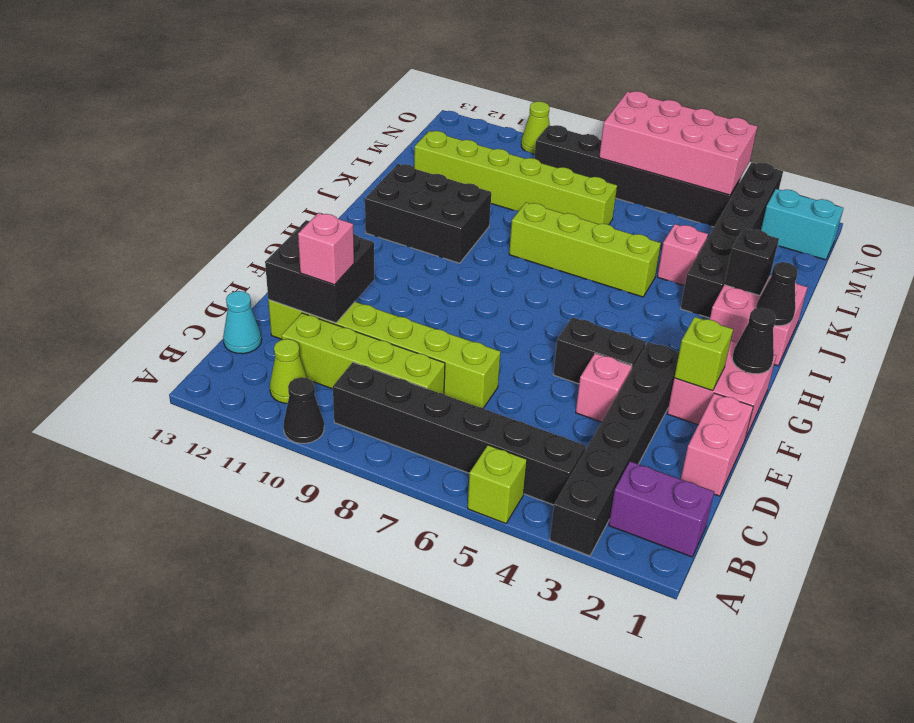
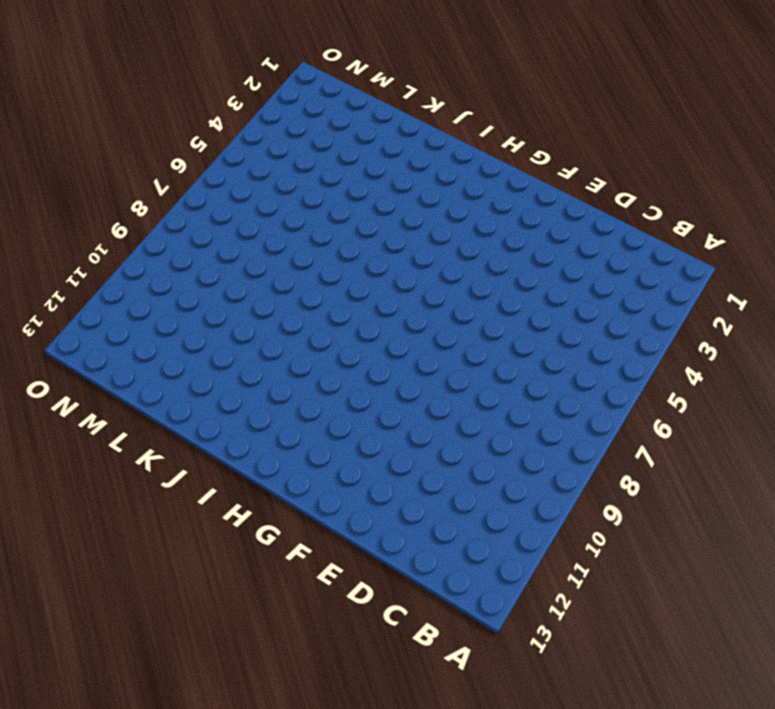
none -> black brick A3:F3 level 1
none -> lime brick A5 level 1
none -> black cone A10 level 1

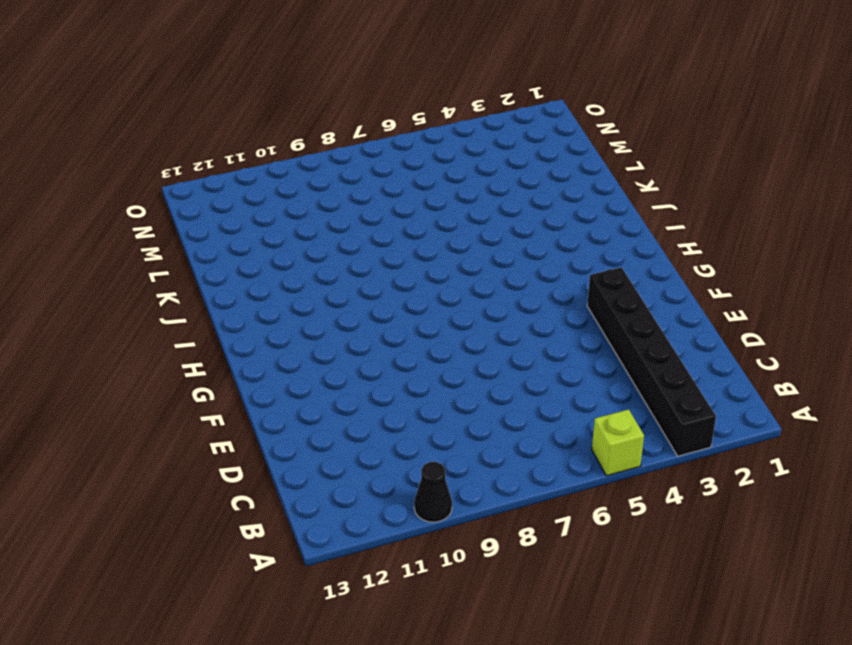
none -> purple brick B1:B2 level 1
none -> black brick B4:B9 level 1
none -> lime cone B11 level 1

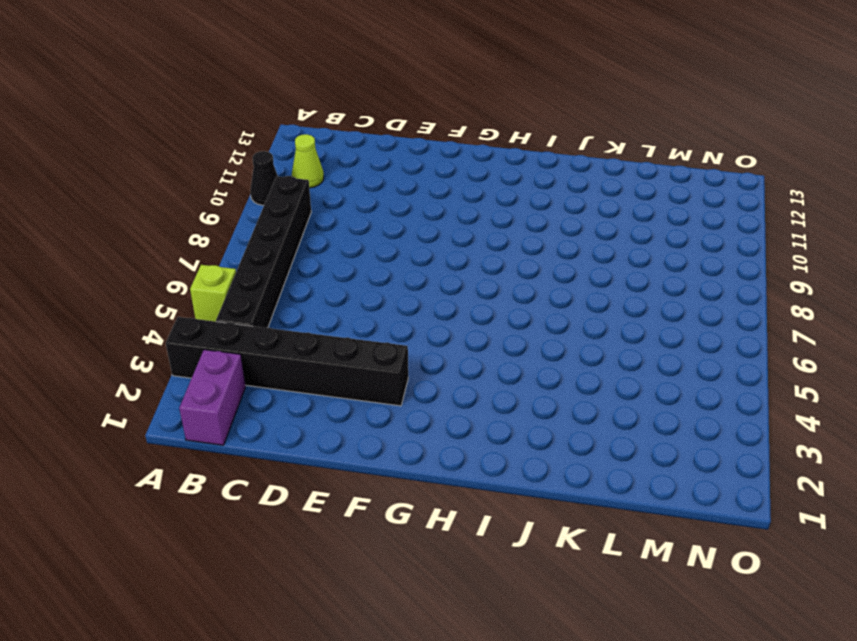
none -> lime brick C8:C11 level 1
none -> cyan cone C13 level 1
none -> pink brick D1:E1 level 1

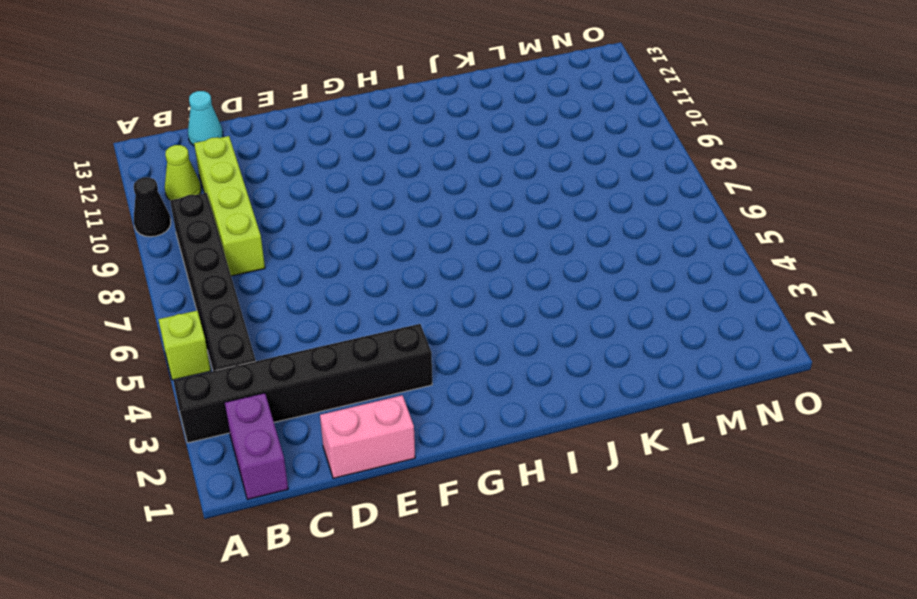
none -> lime brick D7:D12 level 1
none -> pink brick E4 level 1
none -> pink brick F1:G2 level 1

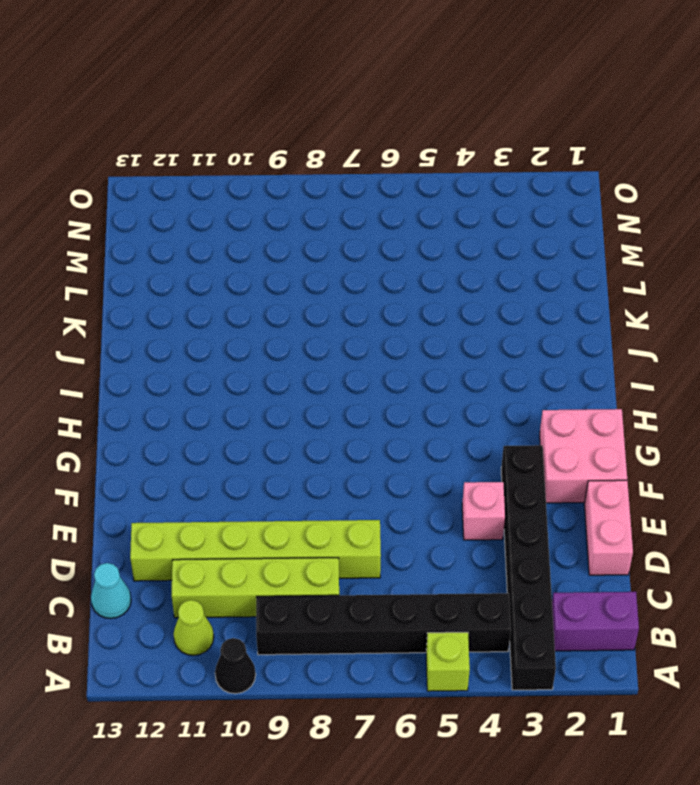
none -> black brick F4:F5 level 1
none -> pink brick I1:J2 level 1
none -> black brick I10:J12 level 1

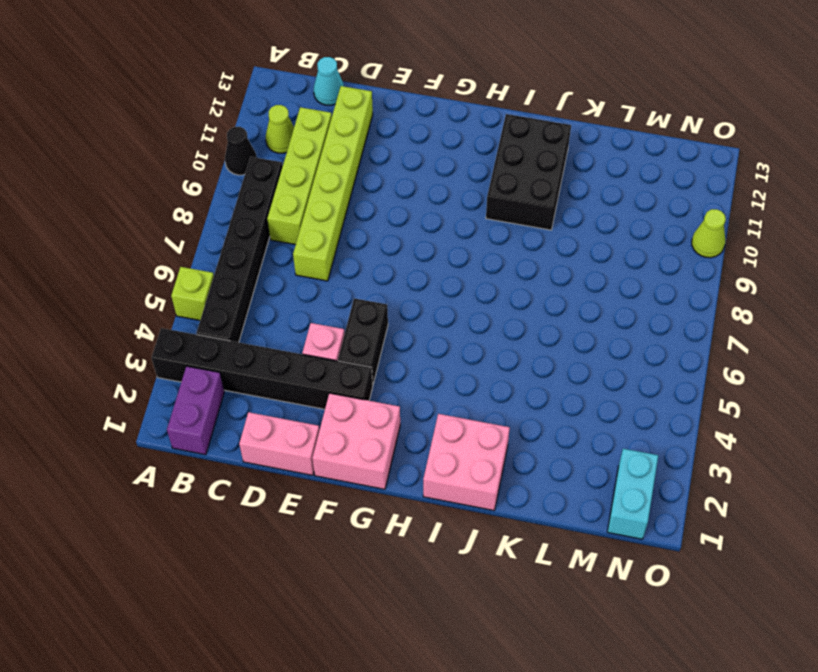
none -> black brick J3:O3 level 1
none -> lime brick J5:J8 level 1
none -> pink brick K4 level 1

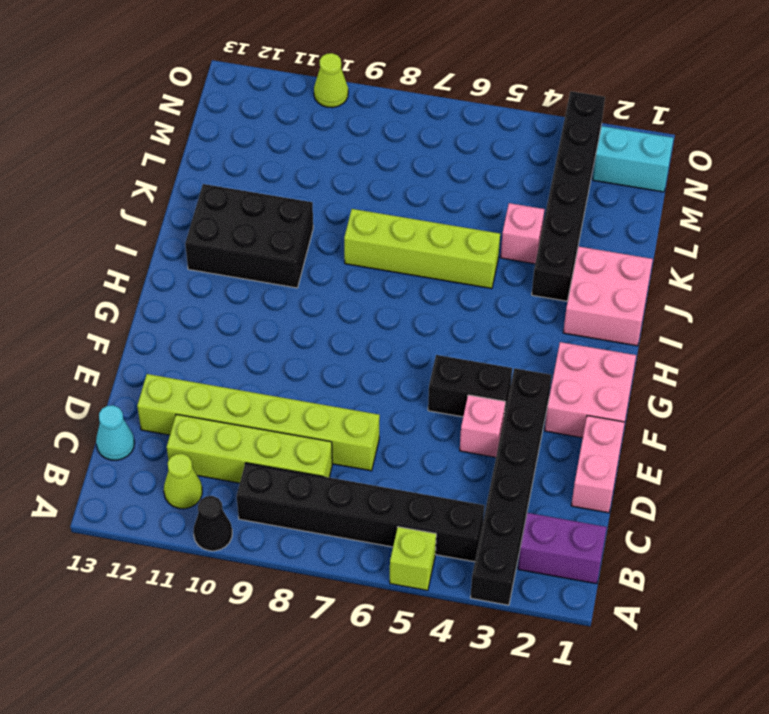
none -> lime brick L7:L12 level 1
none -> black brick N4:N9 level 1
none -> black brick D11:E12 level 2

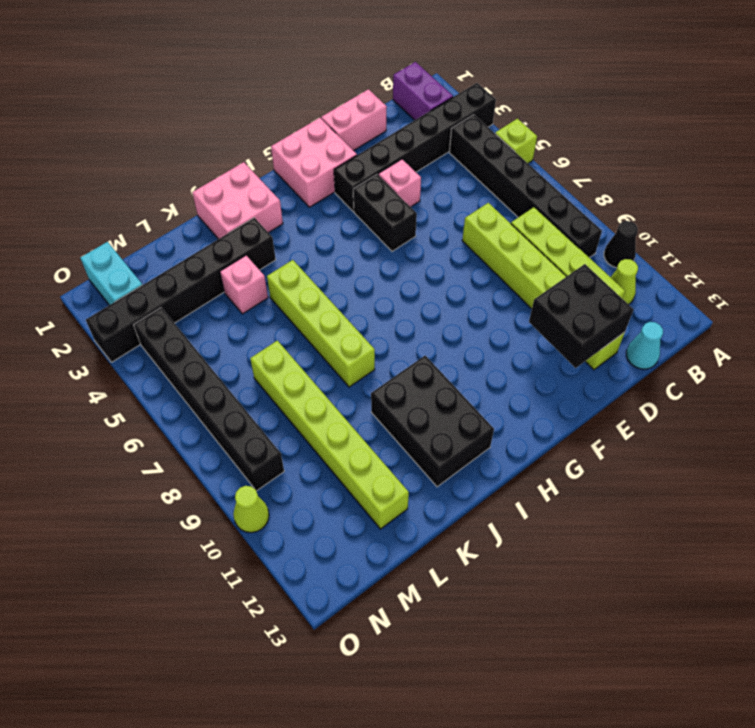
none -> lime brick F2 level 2
none -> black cone G1 level 2
none -> black cone I1 level 2

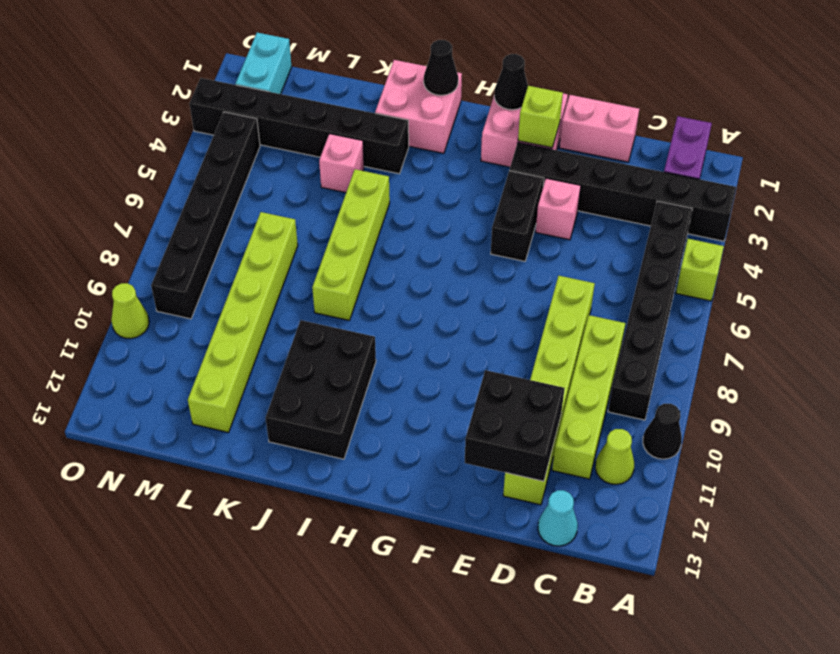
none -> black brick J2 level 2
none -> pink brick N4:O7 level 2
none -> pink brick D11 level 3

